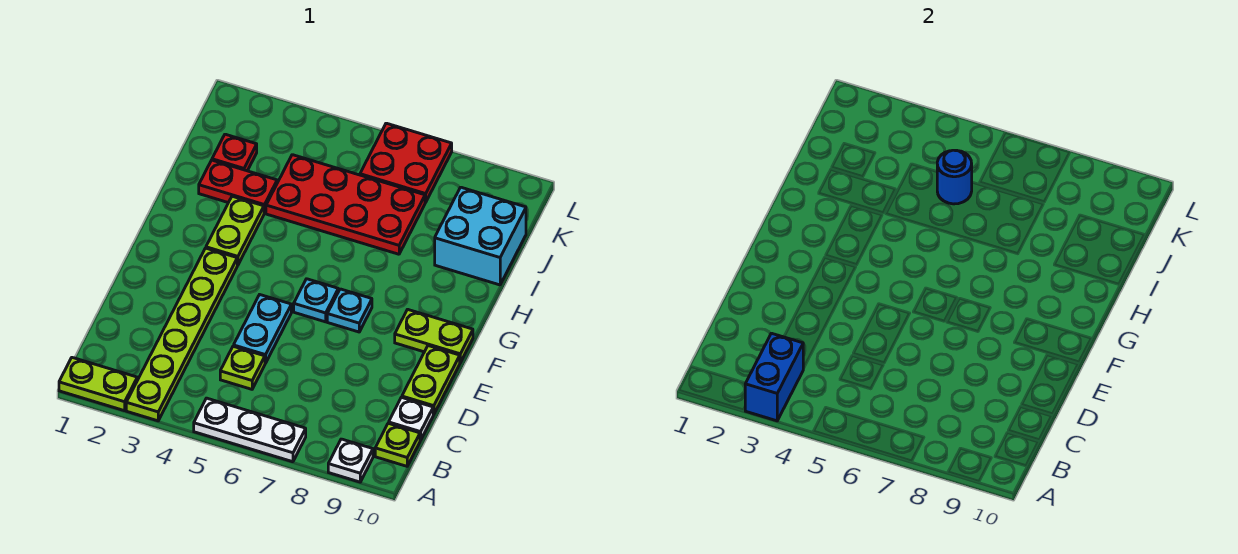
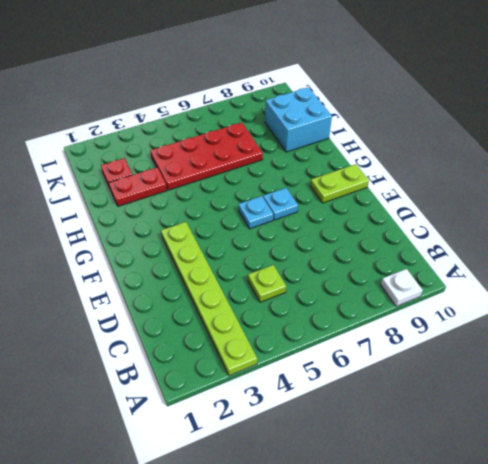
none -> lime plate A1:A2 level 1
none -> white plate A5:A7 level 1
none -> lime plate B10 level 1

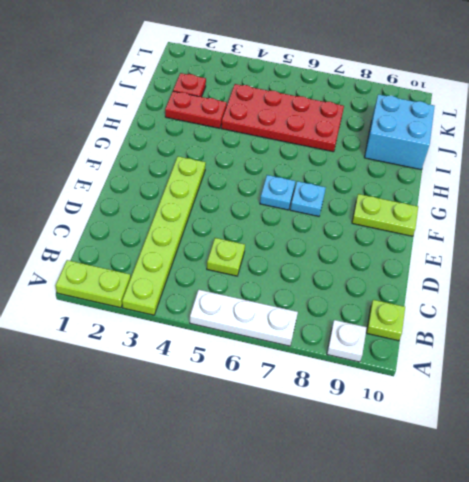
none -> white plate C10 level 1
none -> cyan plate D5:E5 level 1
none -> lime plate D10:E10 level 1

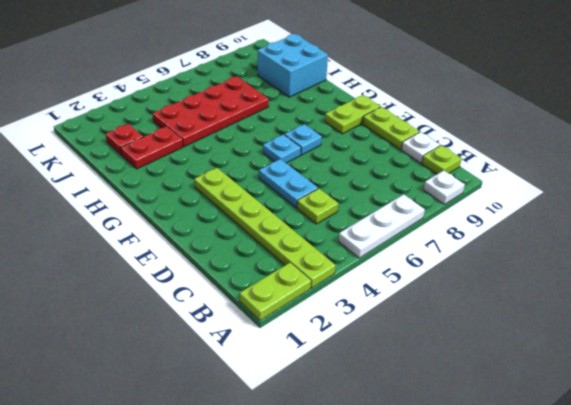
none -> lime plate G3:H3 level 1
none -> red plate K6:L7 level 1
none -> blue brick A3:B3 level 2

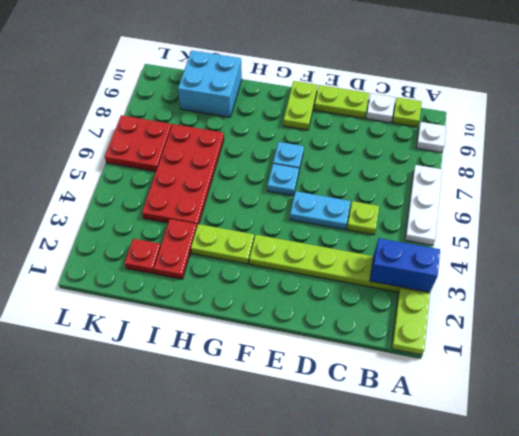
none -> blue round brick J5 level 2

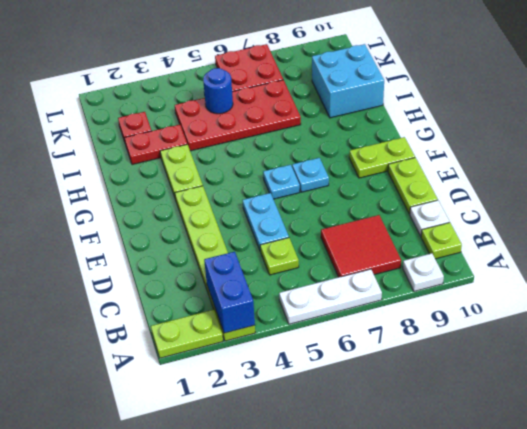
red tile B7:C8 level 1 -> none

